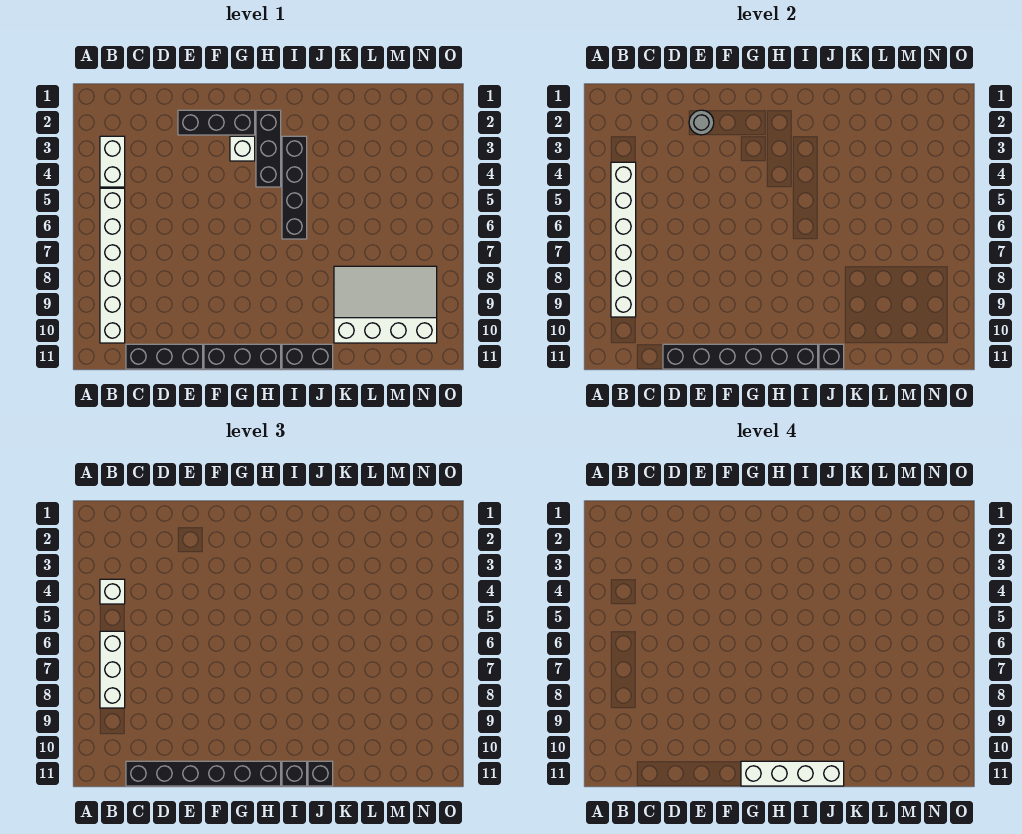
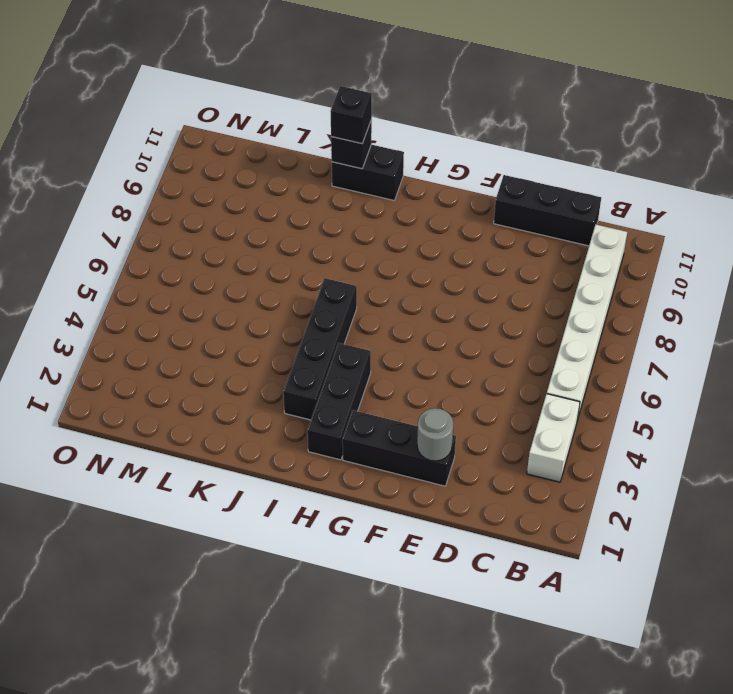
none -> black brick F11:H11 level 1
none -> white brick G3 level 1
none -> white slope K8:N10 level 1 top 10

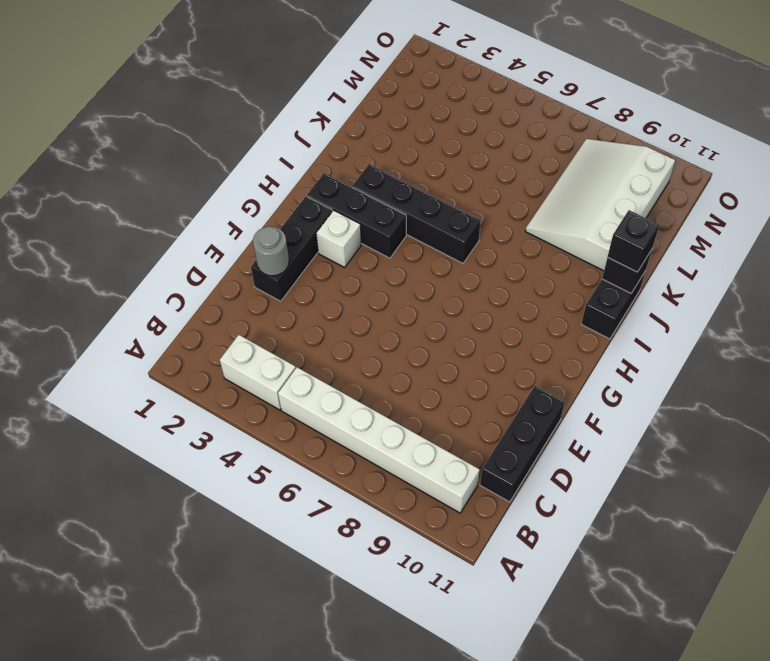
none -> black brick F11:H11 level 1
none -> white brick B4:B9 level 2
none -> black brick D11:I11 level 2

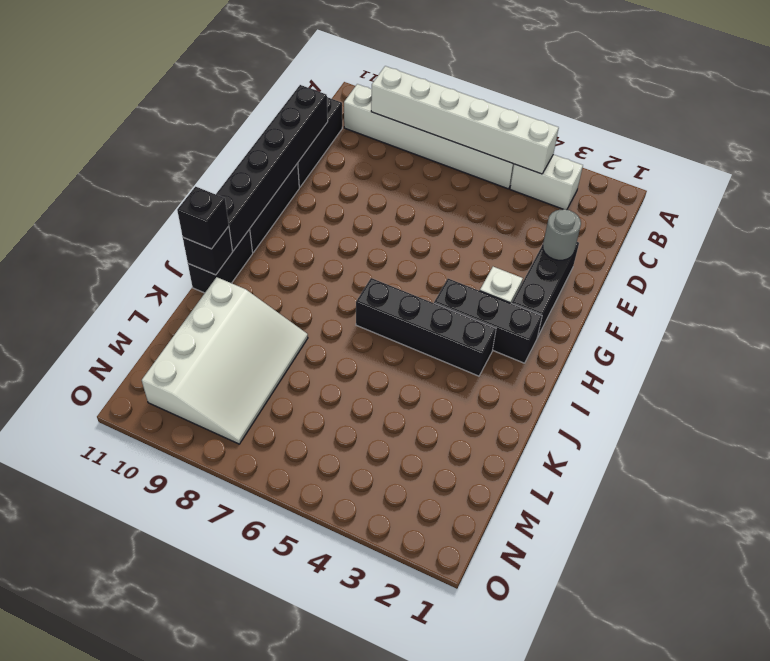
none -> white brick B4 level 3
none -> white brick B6:B8 level 3
none -> black brick C11:H11 level 3

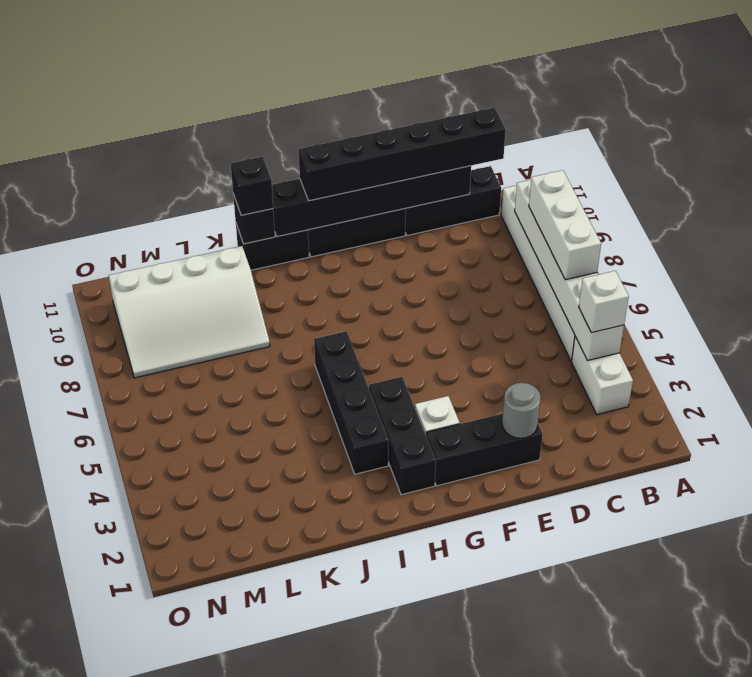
none -> black brick I11 level 3
none -> white brick G11:J11 level 4

